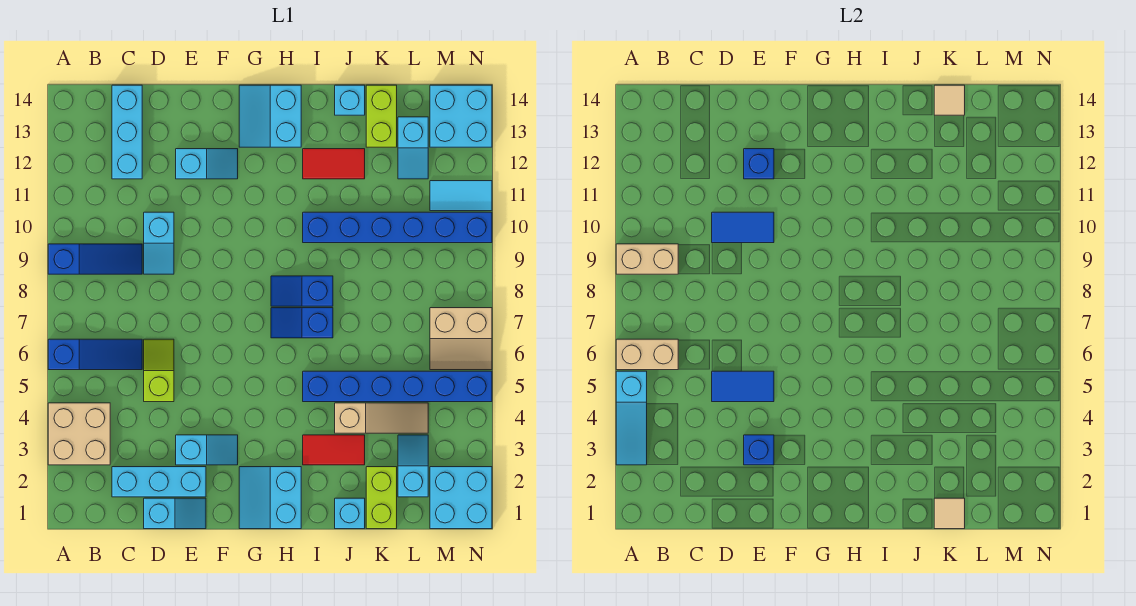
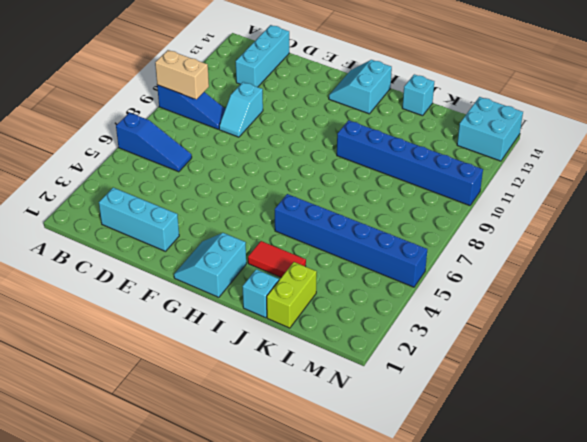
none -> tan brick A3:B4 level 1
none -> cyan slope D1:E1 level 1 top D
none -> lime slope D5:D6 level 1 top 5
none -> cyan slope E3:F3 level 1 top E

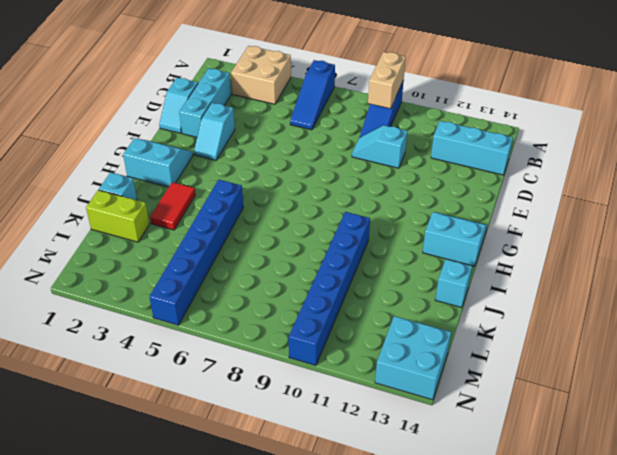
none -> lime slope D5:D6 level 1 top 5
none -> cyan slope E12:F12 level 1 top E
none -> blue slope H7:I7 level 1 top I
none -> blue slope H8:I8 level 1 top I

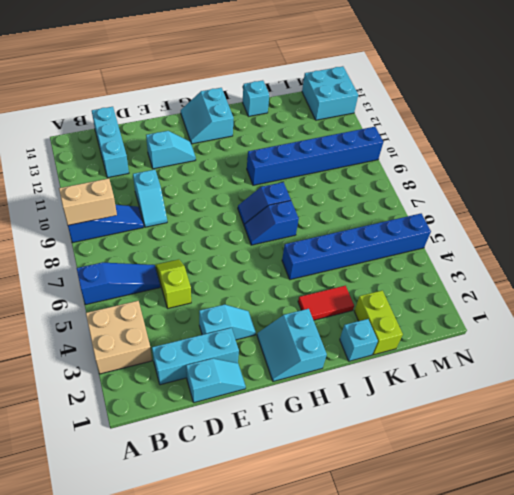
none -> red tile I12:J12 level 1
none -> tan slope J4:L4 level 1 top J
none -> lime brick K13:K14 level 1
none -> cyan slope L2:L3 level 1 top 2

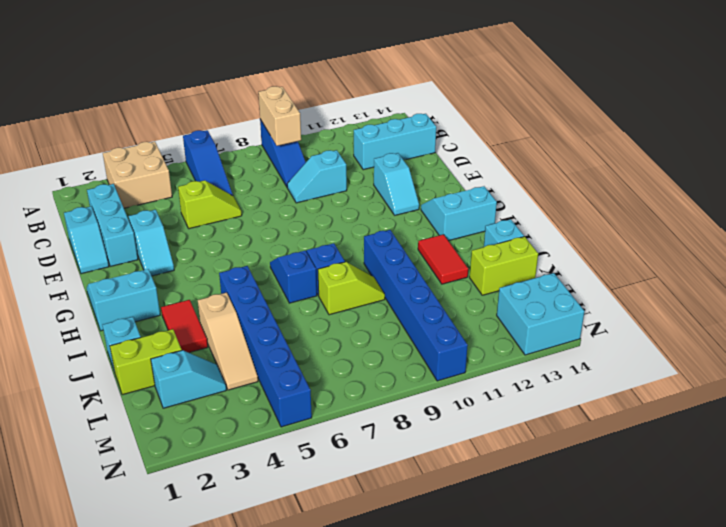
lime slope J8:J9 level 1 top 8 -> none
none -> cyan slope L12:L13 level 1 top 13
none -> cyan brick M1:N2 level 1
none -> tan slope M6:N7 level 1 top 7
none -> cyan tile M11:N11 level 1

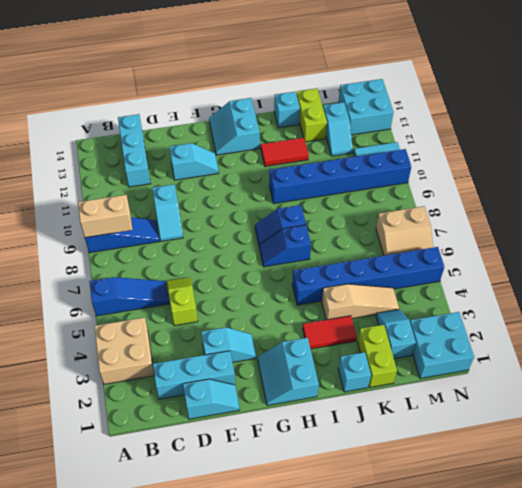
none -> cyan slope A3:A5 level 2 top 5
none -> tan brick A6:B6 level 2
none -> blue tile D5:E5 level 2
none -> blue tile D10:E10 level 2

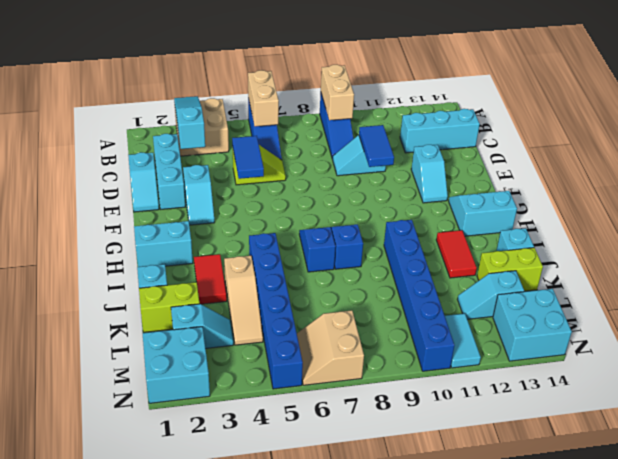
cyan slope A3:C3 level 2 top C -> cyan slope A3:A5 level 2 top 5
none -> blue brick E3 level 2
none -> blue brick E12 level 2
none -> tan tile K1 level 2
none -> tan tile K14 level 2

